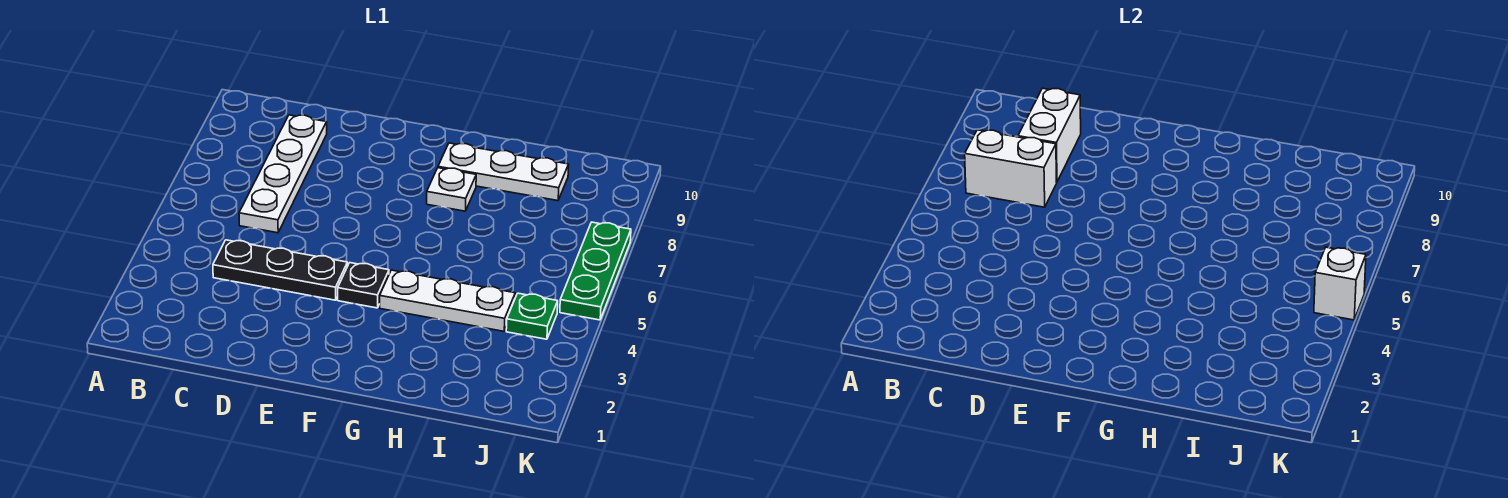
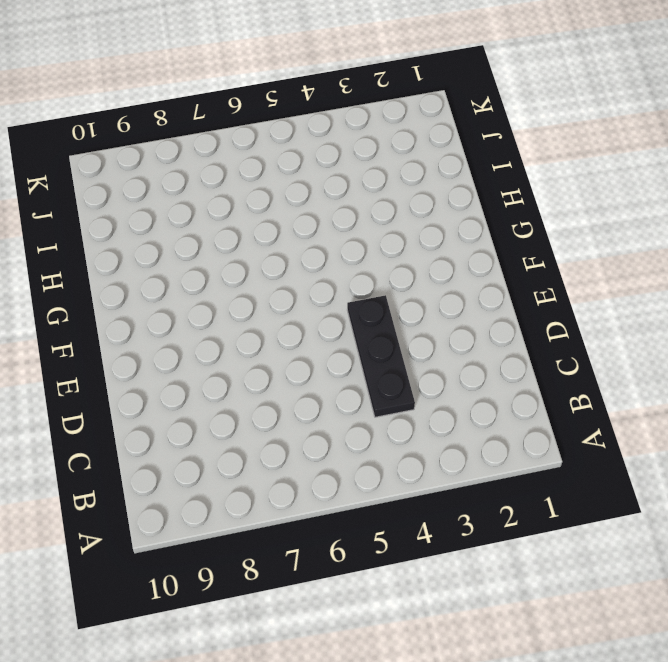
none -> white plate C6:C9 level 1
none -> black plate F4 level 1

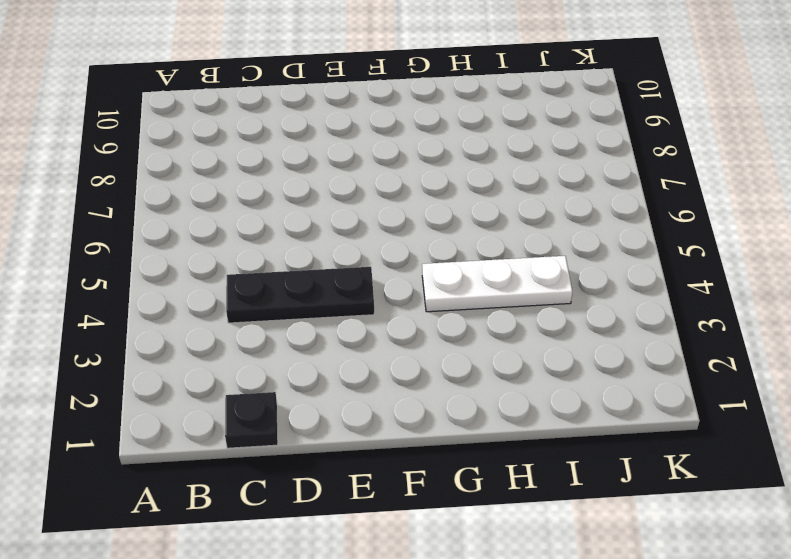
black plate C1 level 1 -> black plate F4 level 1
none -> white plate C6:C9 level 1
none -> white plate G8 level 1

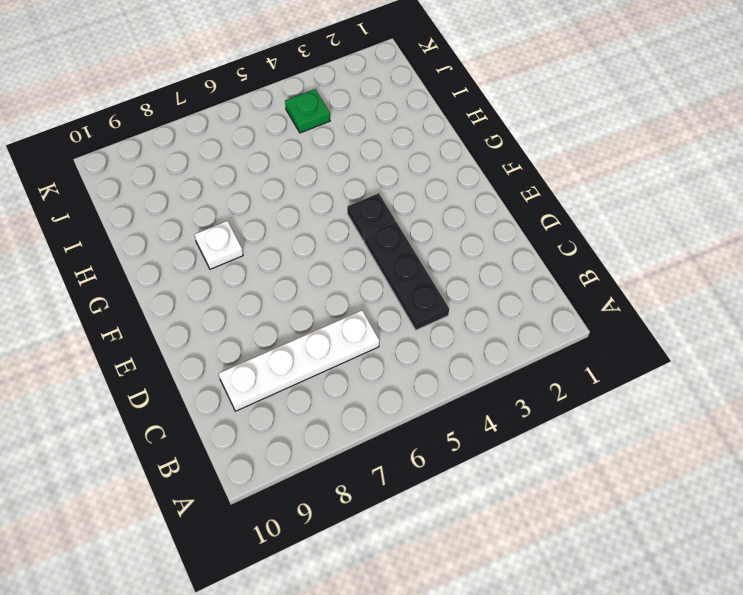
none -> white plate G4:I4 level 1
none -> white plate G9:I9 level 1

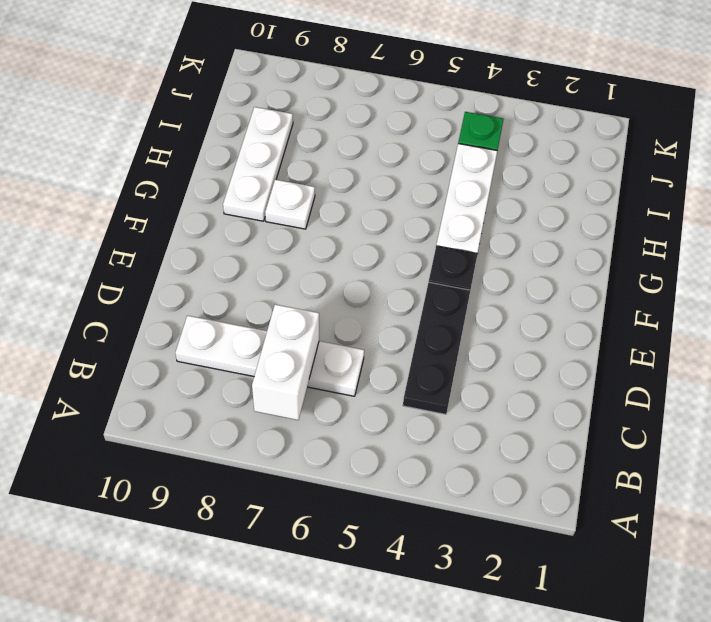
none -> green plate K5:K7 level 1
none -> white brick C8:C9 level 2

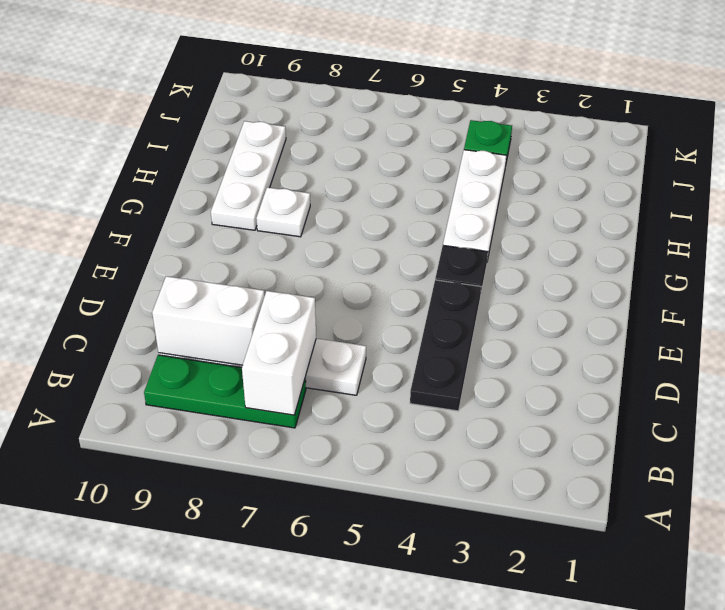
green plate B7:B9 level 1 -> green plate K5:K7 level 1
none -> white brick K5 level 2

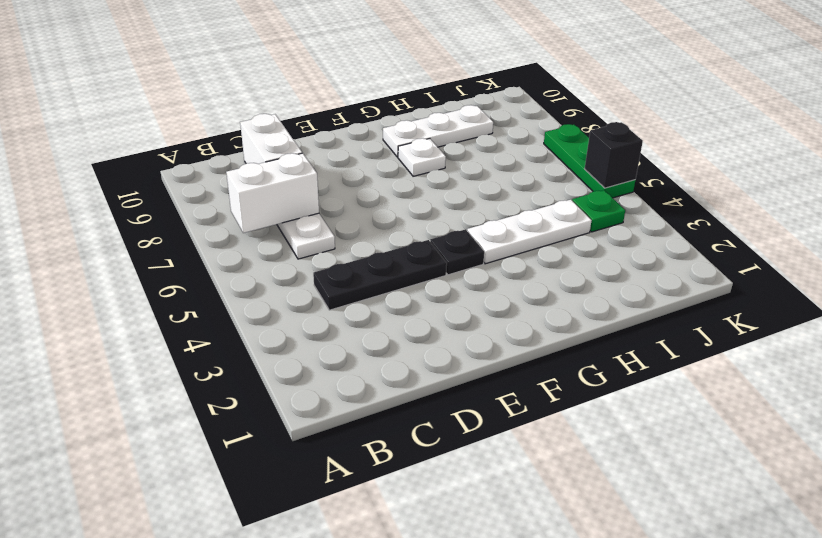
black brick K5 level 2 -> white brick K5 level 2

